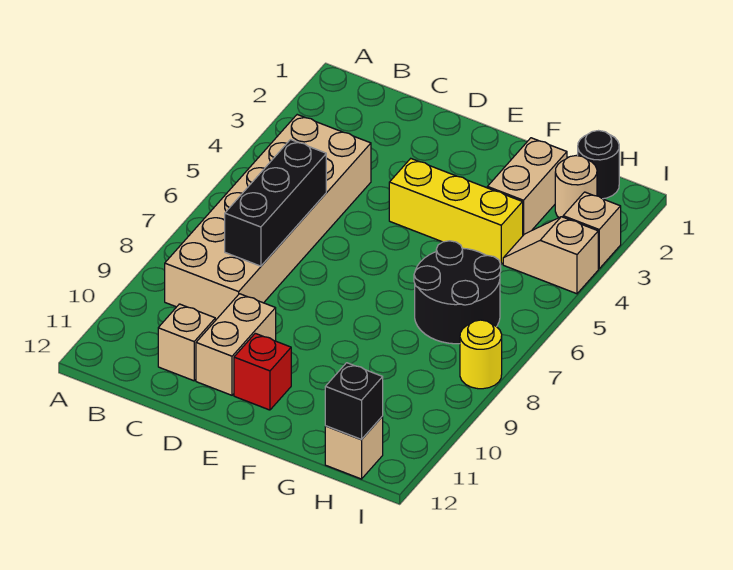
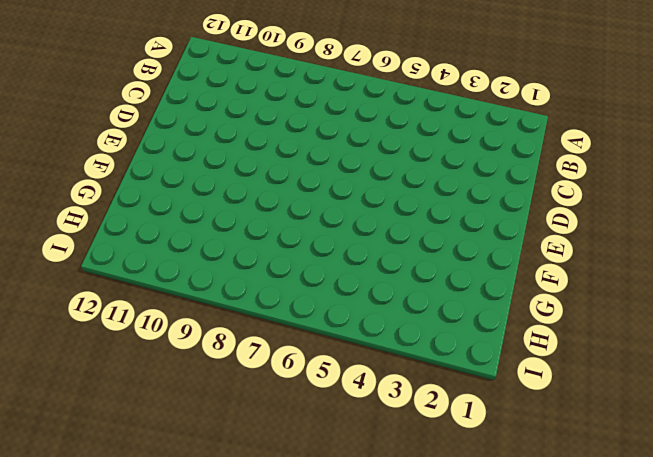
none -> tan brick B4:C9 level 1
none -> tan brick C11 level 1
none -> tan brick D10:D11 level 1

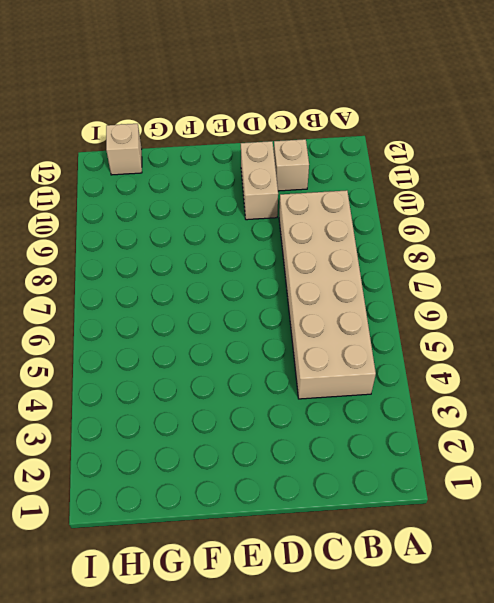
none -> yellow brick E4:G4 level 1
none -> red brick E11 level 1
none -> tan brick G2:G3 level 1

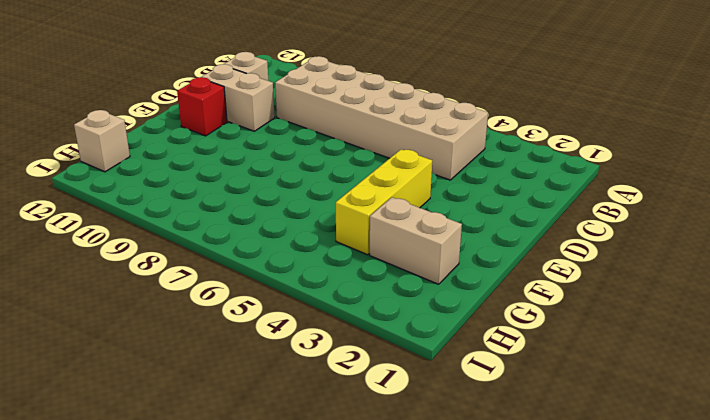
none -> black round brick G6:H7 level 1
none -> black round brick H1 level 1
none -> tan round brick H2 level 1

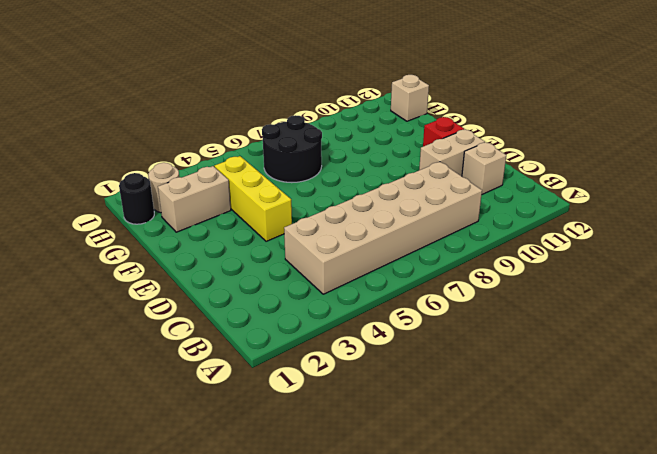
none -> tan slope H4:I4 level 1 top I
none -> tan brick I3 level 1
none -> yellow round brick I8 level 1

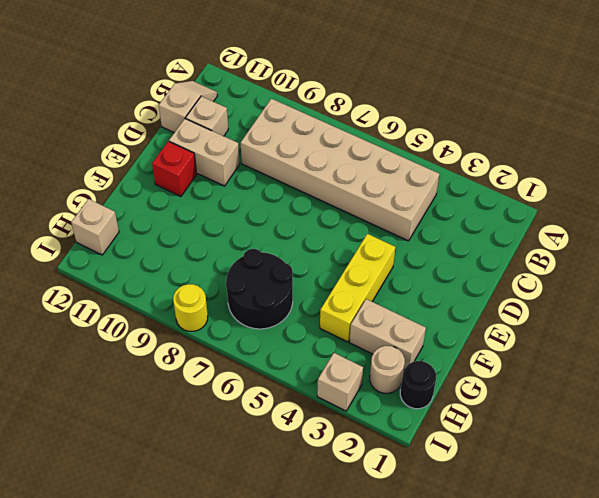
tan slope B12:C12 level 1 top C -> tan slope H4:I4 level 1 top I
none -> black brick C6:C8 level 2
none -> black brick H12 level 2

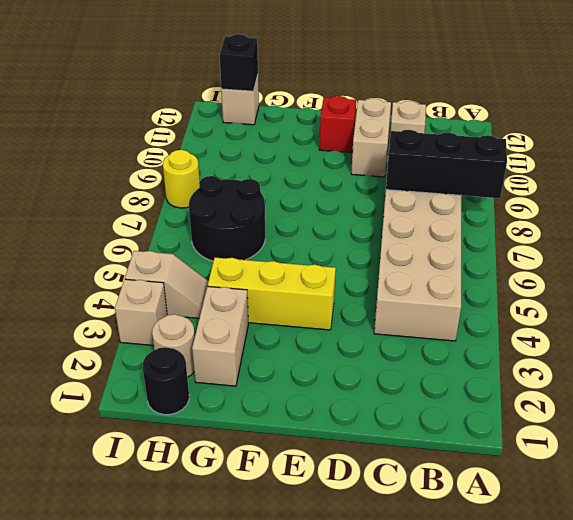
black brick A8:C8 level 2 -> black brick C6:C8 level 2

